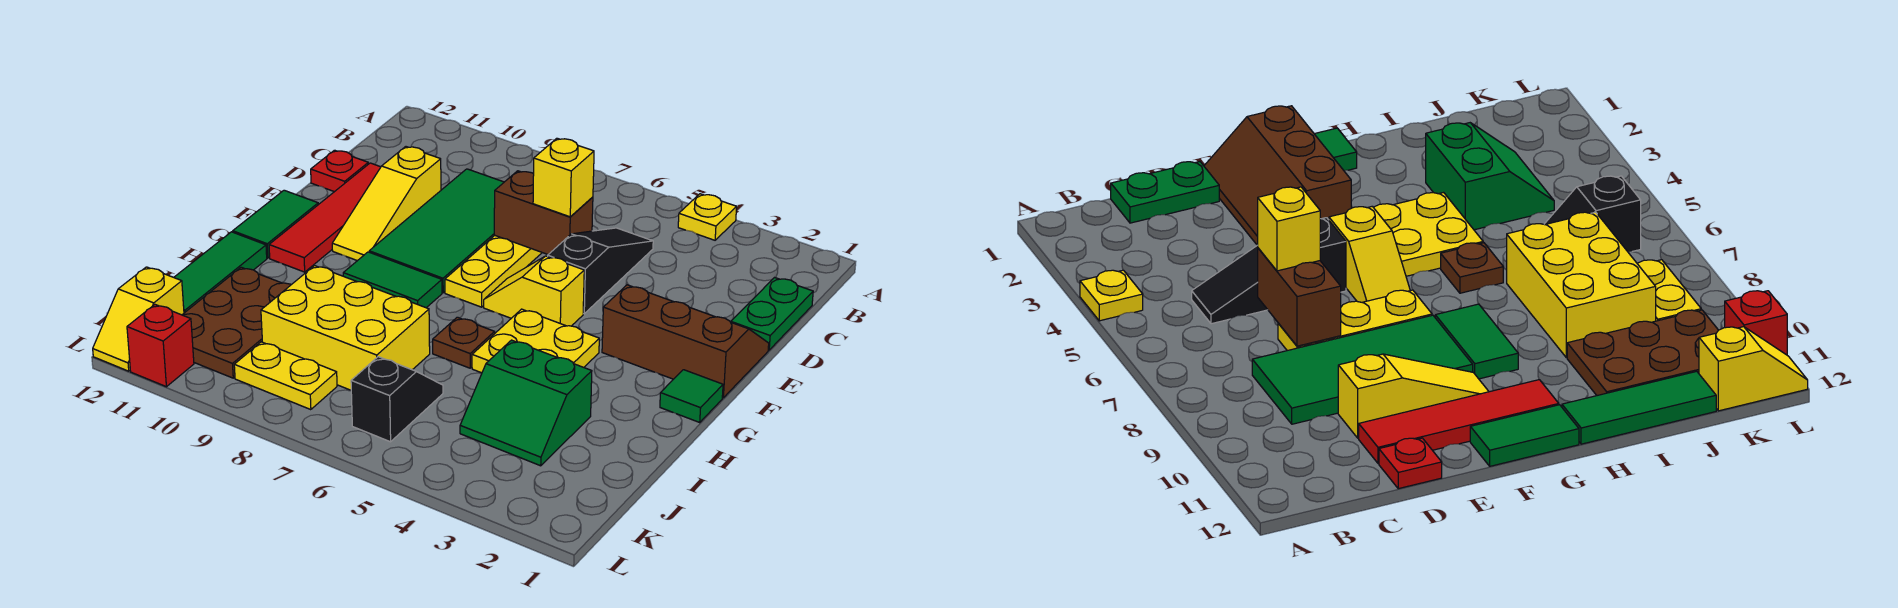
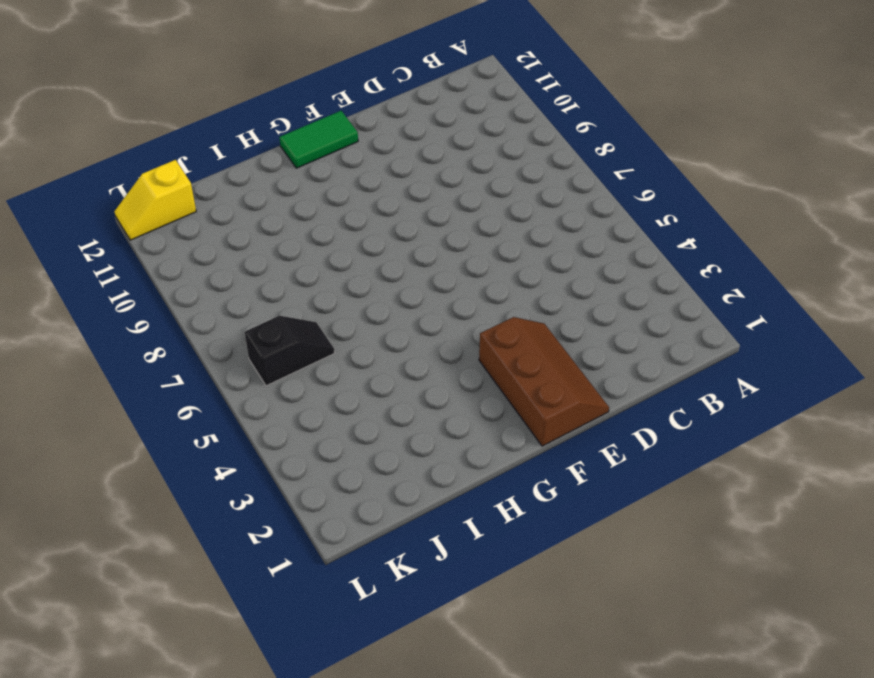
none -> yellow plate A4 level 1
none -> green plate C1:D1 level 1
none -> black slope C5:E5 level 1 top E

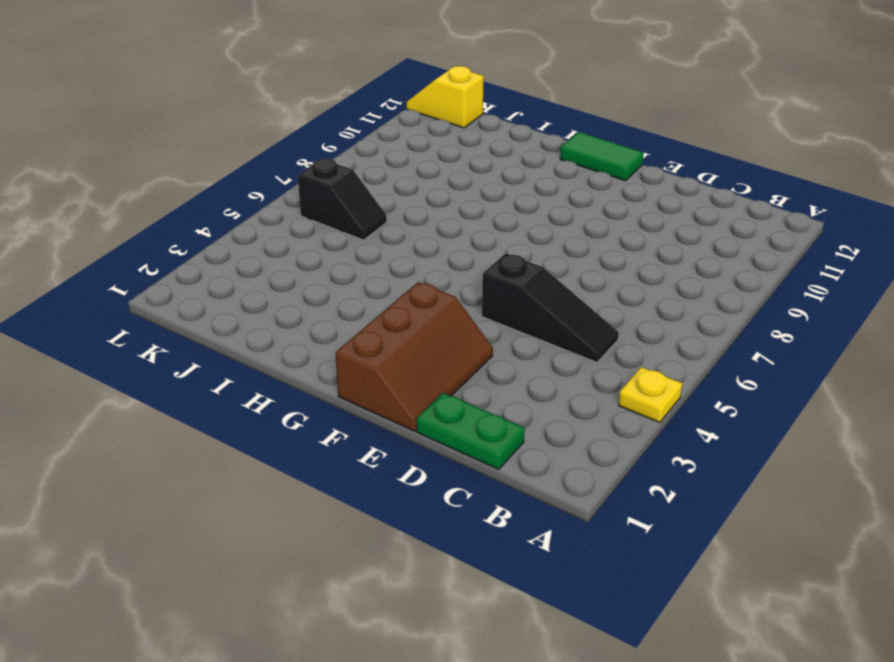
none -> green tile C8:F9 level 1
none -> yellow plate D7:F7 level 1
none -> yellow slope D10:F10 level 1 top D

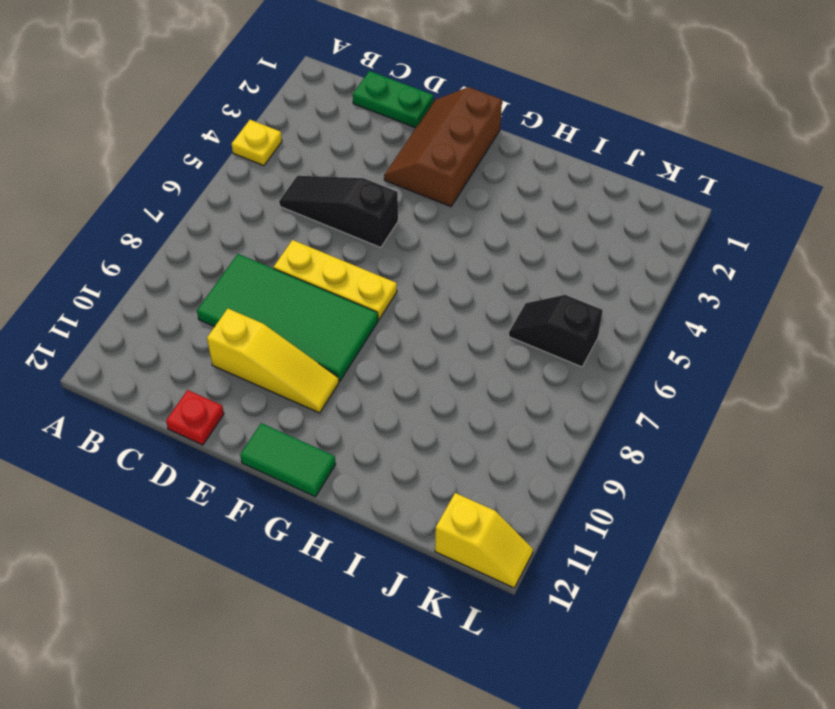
none -> red tile D11:G11 level 1
none -> yellow slope F5:F6 level 1 top 5
none -> green tile G1 level 1

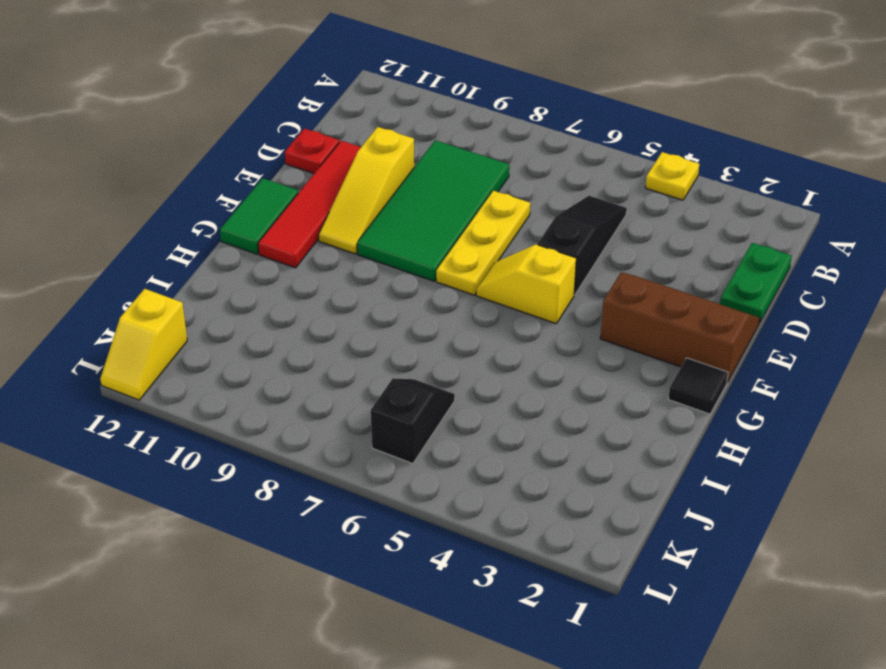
black tile G1 level 1 -> green tile G1 level 1
none -> yellow plate G4:H5 level 1
none -> green tile G8:G9 level 1
none -> brown plate H6 level 1

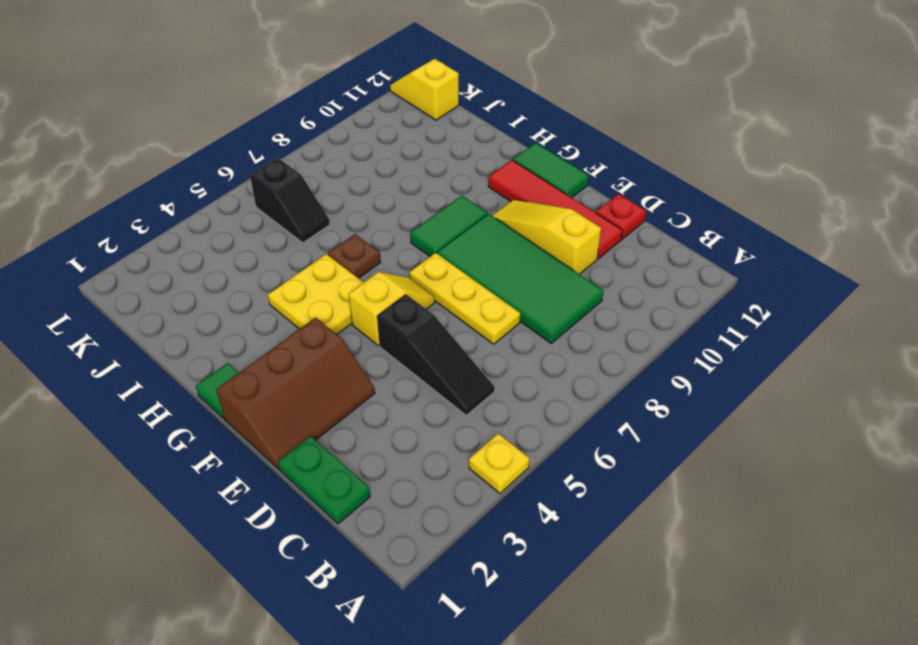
none -> green tile H12:J12 level 1
none -> green slope I3:J4 level 1 top I
none -> yellow brick I7:J9 level 1

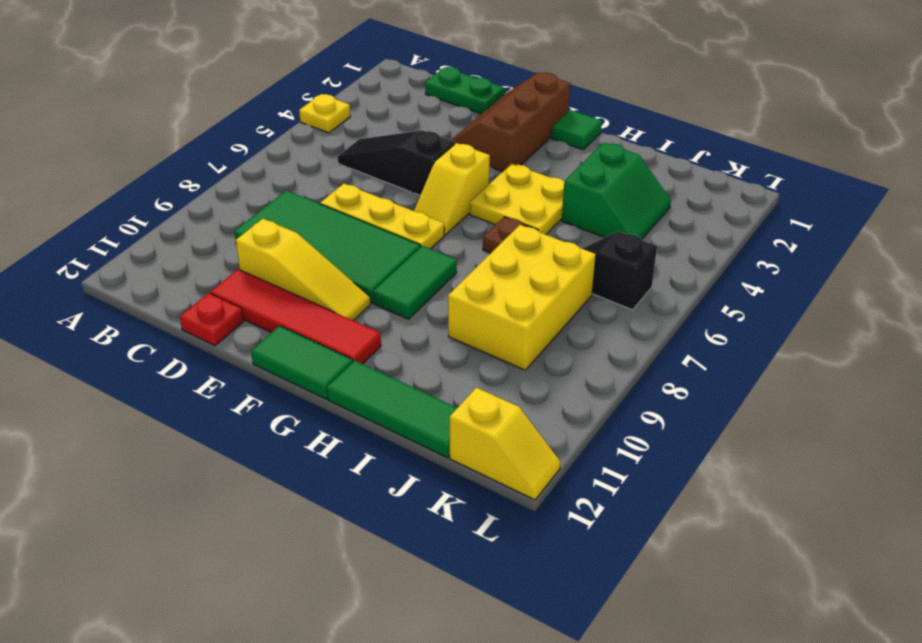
none -> brown plate I10:K11 level 1
none -> yellow plate K8:K9 level 1
none -> red brick L11 level 1

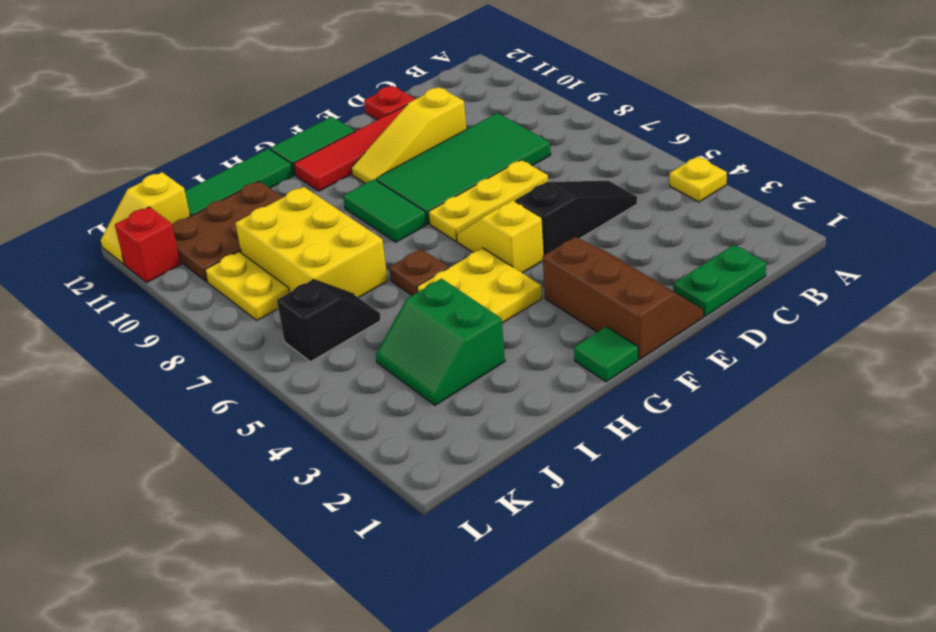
none -> brown brick D6:D7 level 2
none -> yellow brick D6 level 3

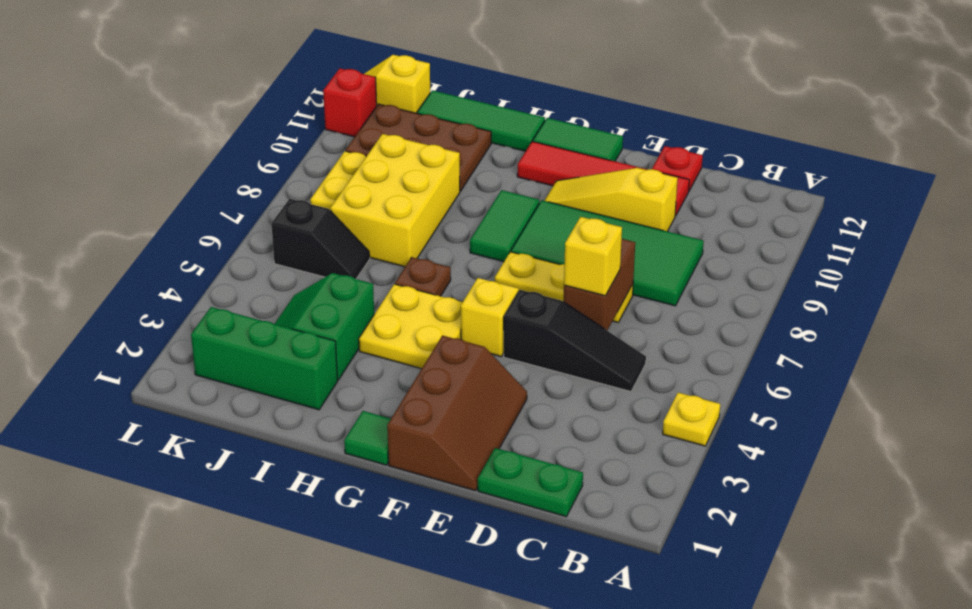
green brick I2:K2 level 1 -> none

